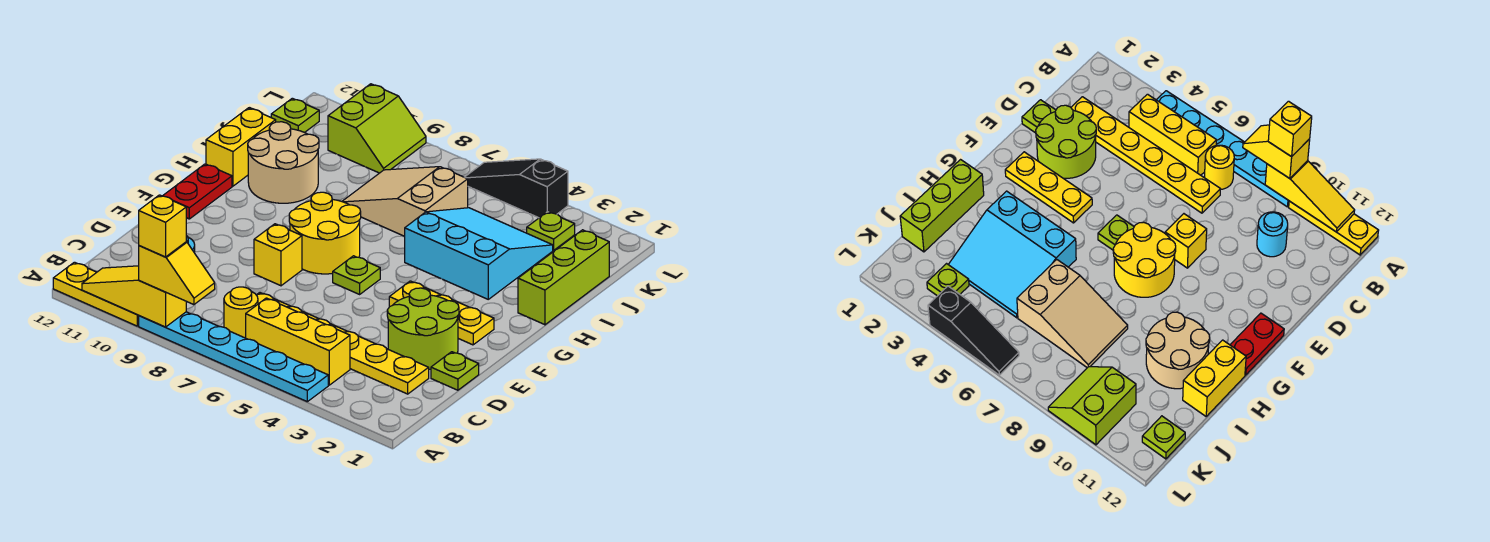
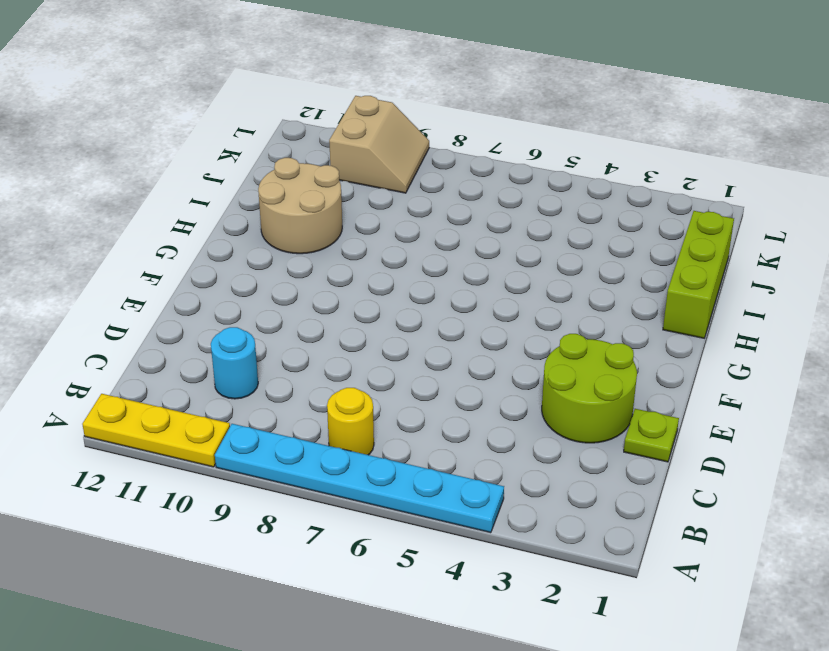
tan slope K9:L10 level 1 top 10 -> lime slope K9:L10 level 1 top 10
none -> yellow brick B4:B6 level 1
none -> yellow plate C2:C7 level 1
none -> yellow brick E8 level 1

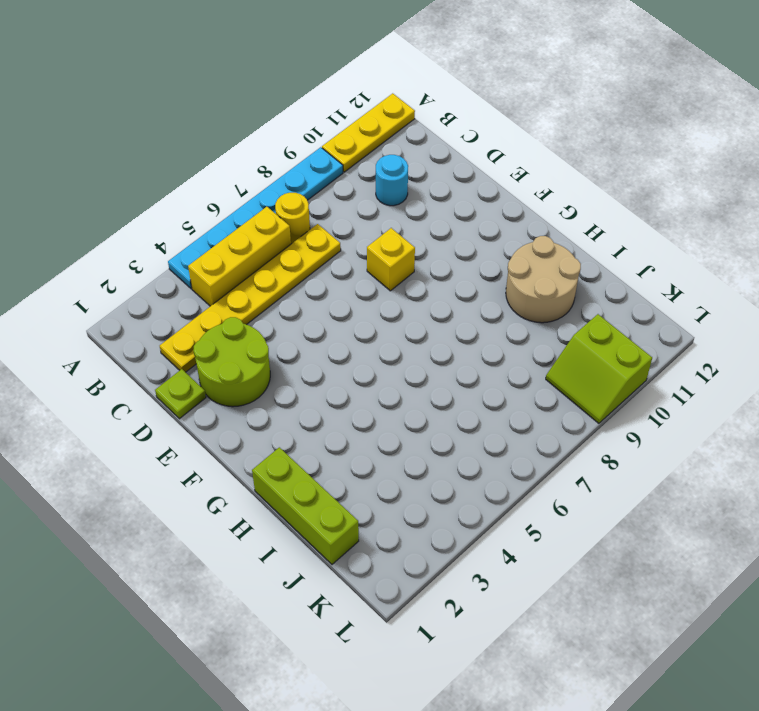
none -> yellow plate F2:F4 level 1
none -> lime plate F6 level 1
none -> yellow round brick F7:G8 level 1

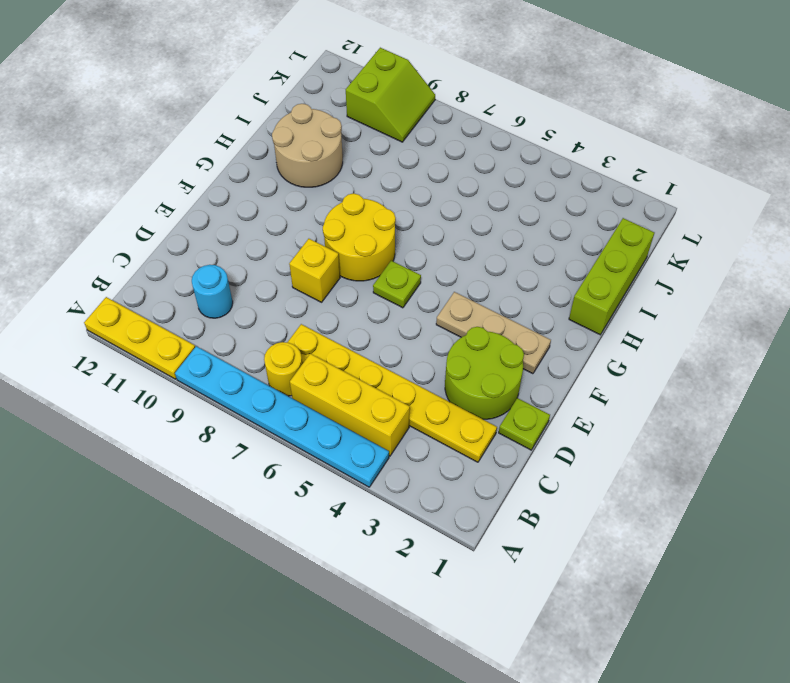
tan plate F2:F4 level 1 -> yellow plate F2:F4 level 1
none -> red plate F12:G12 level 1
none -> cyan slope H3:J5 level 1 top H
none -> yellow brick H12:I12 level 1

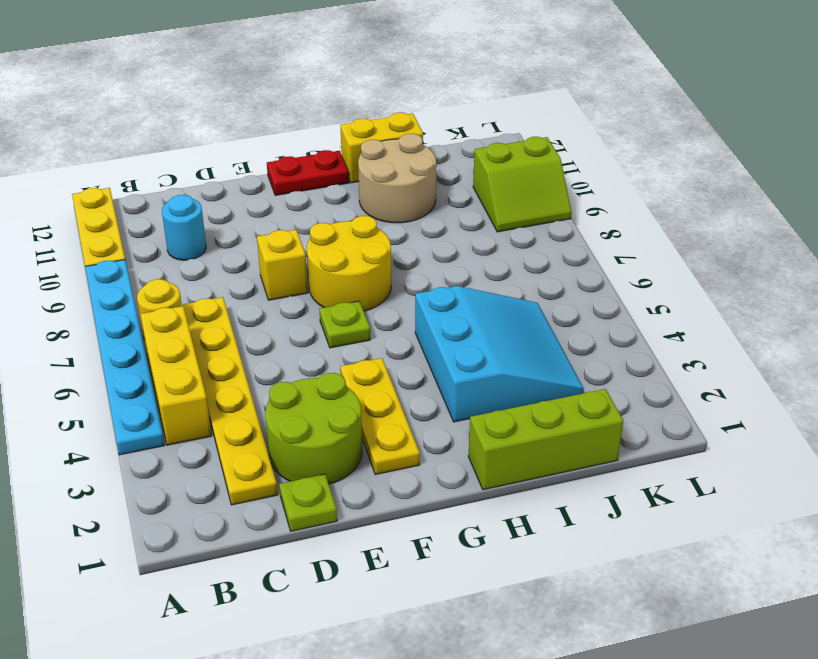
none -> tan slope I6:J8 level 1 top 6
none -> lime plate K3 level 1
none -> lime plate K12 level 1

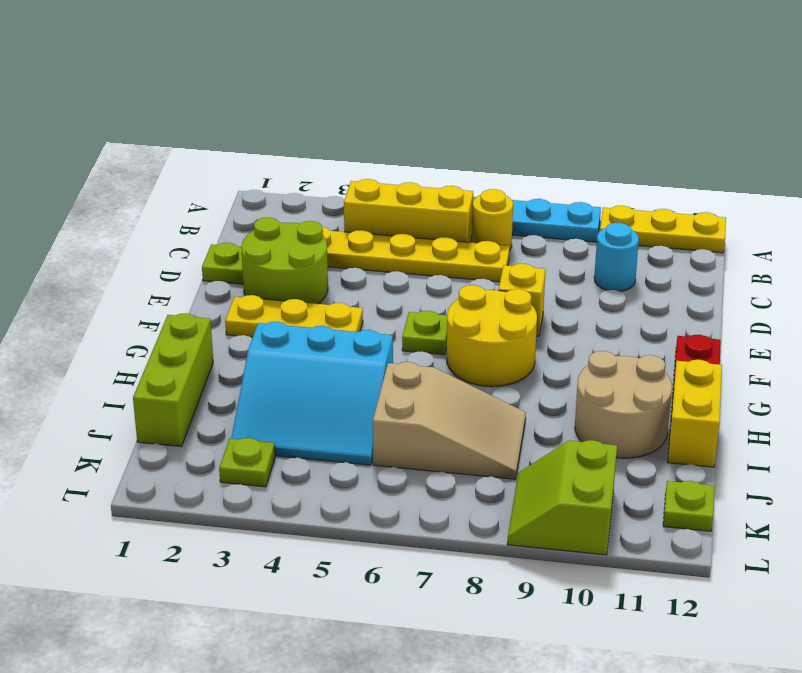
none -> black slope L4:L6 level 1 top 4
none -> yellow slope A9:A11 level 2 top 9
none -> yellow slope A8:A9 level 3 top 9

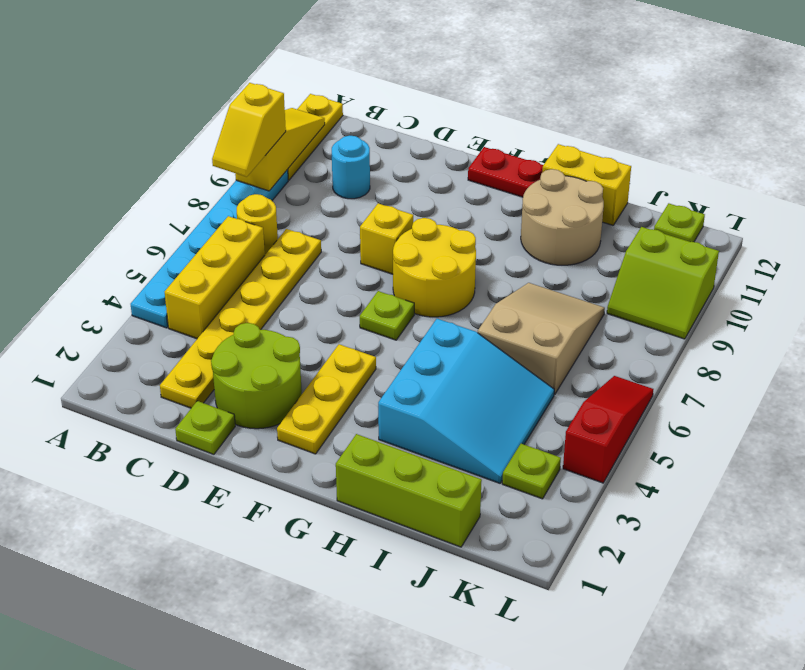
red slope L4:L6 level 1 top 4 -> black slope L4:L6 level 1 top 4
none -> yellow brick A9 level 4

